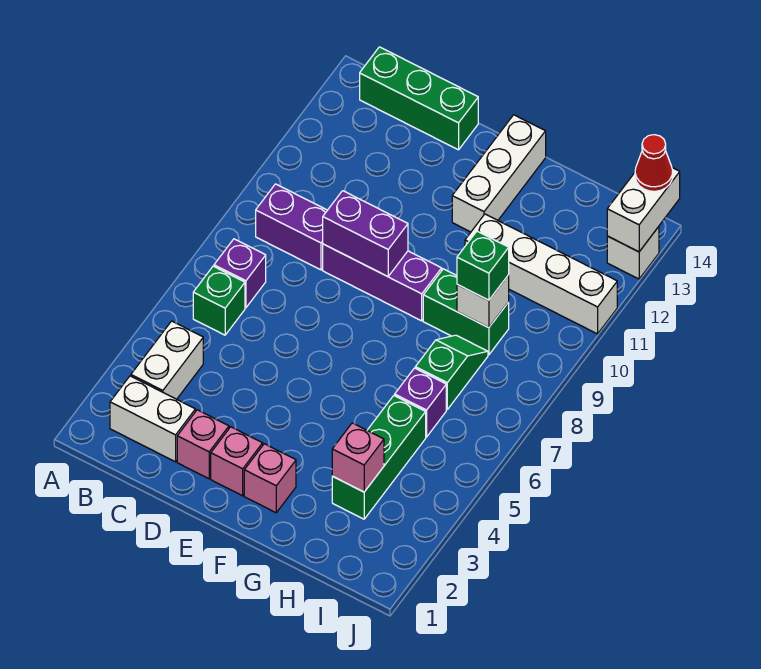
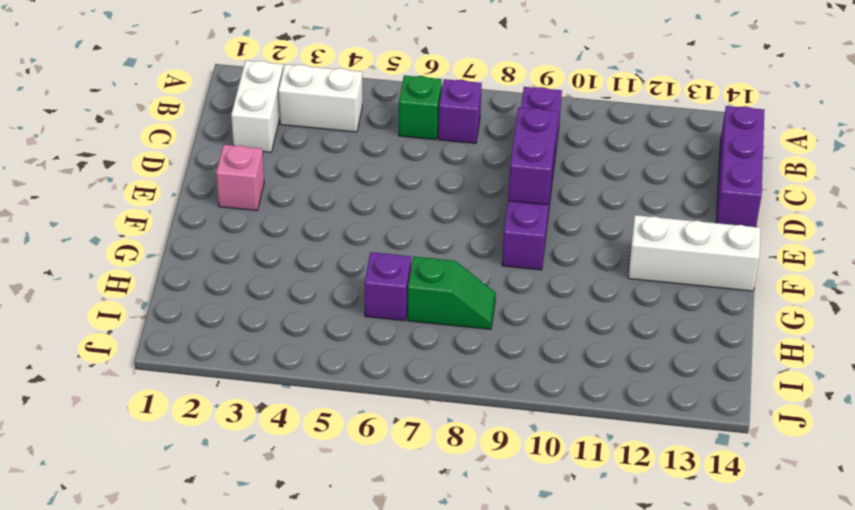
purple brick B14:D14 level 1 -> green brick B14:D14 level 1
none -> pink brick D2 level 1
none -> pink brick F2 level 1
none -> green brick G9:H9 level 1

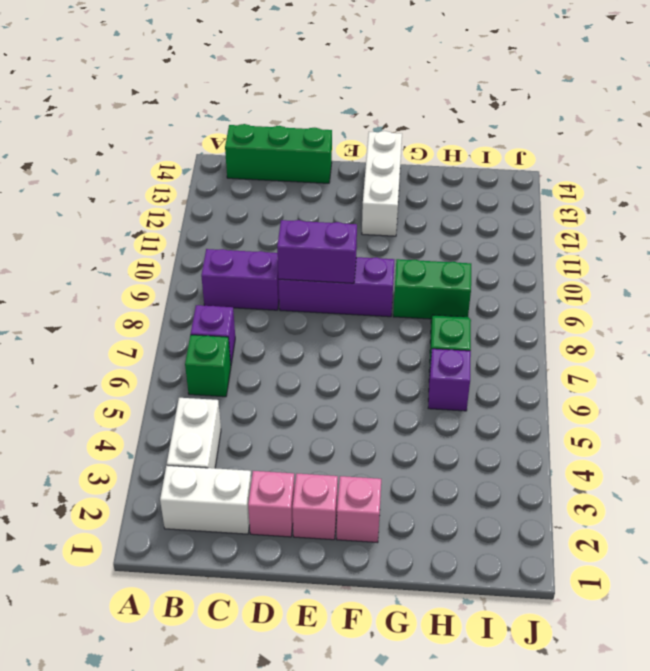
none -> white brick G11:J11 level 1
none -> green brick H3:H5 level 1
none -> white brick J13 level 1

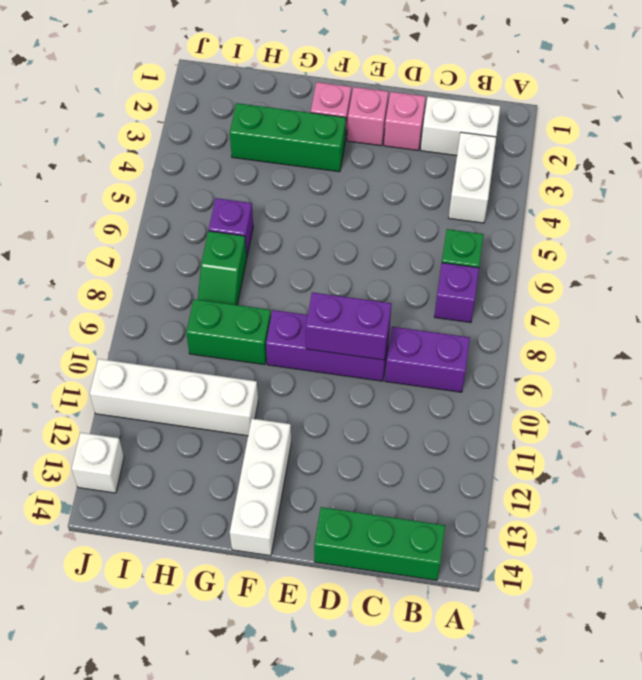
green brick F3:H3 level 1 -> green brick H3:H5 level 1
none -> pink brick H3 level 2
none -> white brick H9 level 2
none -> white brick J13:J14 level 2

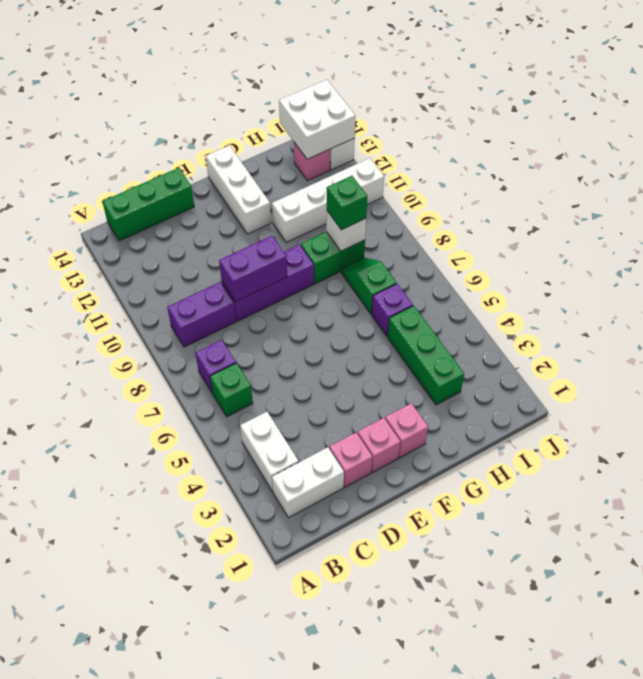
pink brick I13 level 1 -> pink brick H3 level 2
white brick I13:J14 level 2 -> white brick J13:J14 level 2
none -> red cone J14 level 3

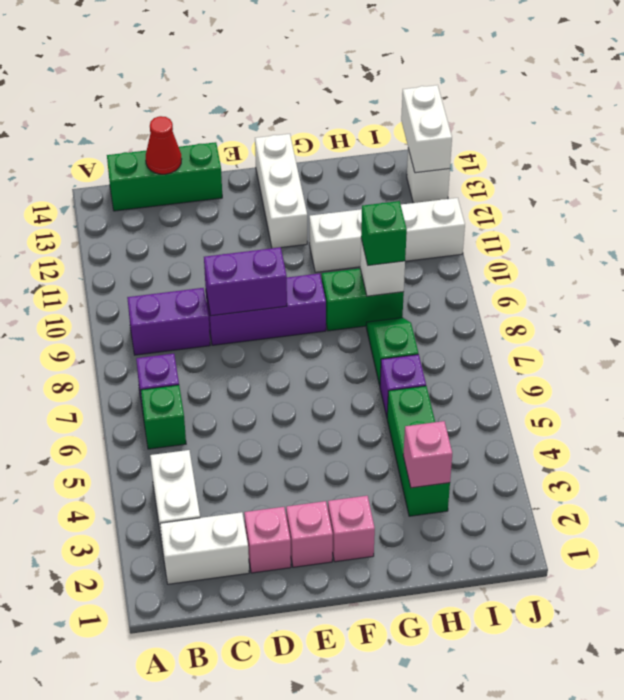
red cone C14 level 2 -> red cone J14 level 3

